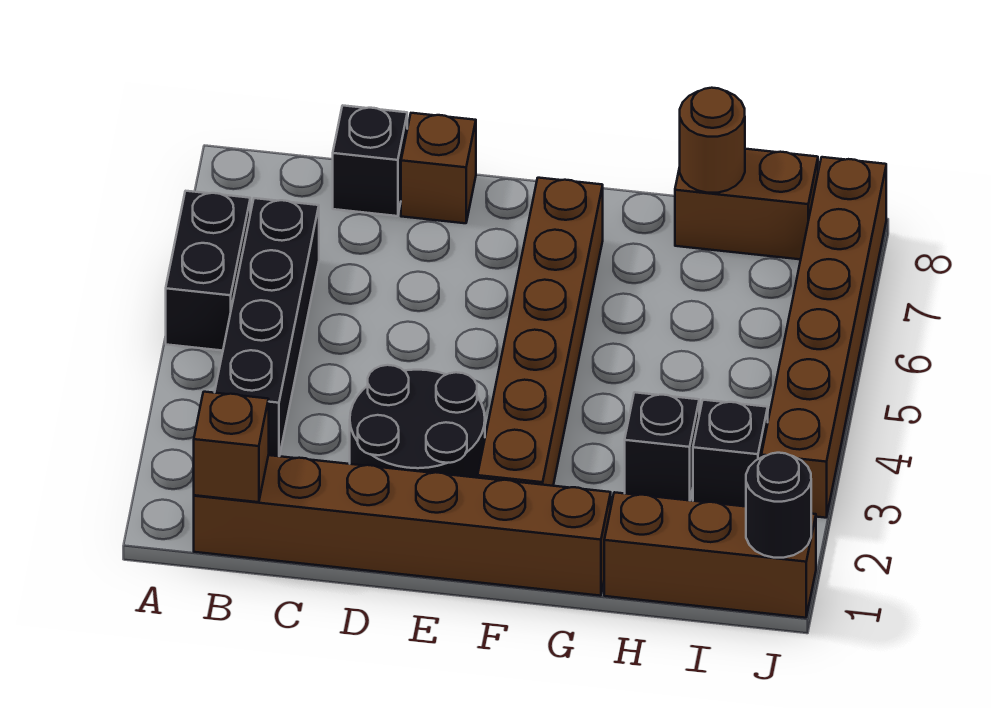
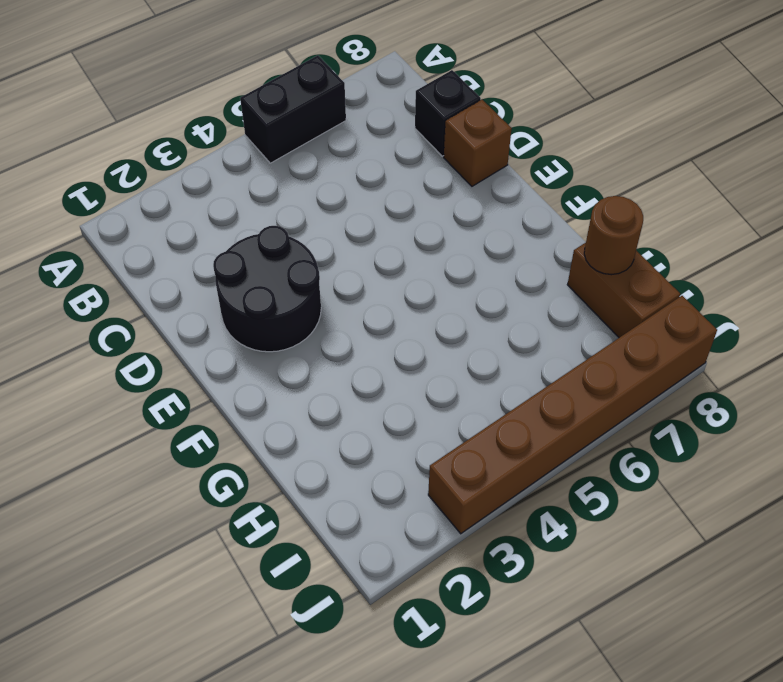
none -> brown brick B1:G1 level 1
none -> black brick B3:B6 level 1
none -> brown brick F2:F7 level 1

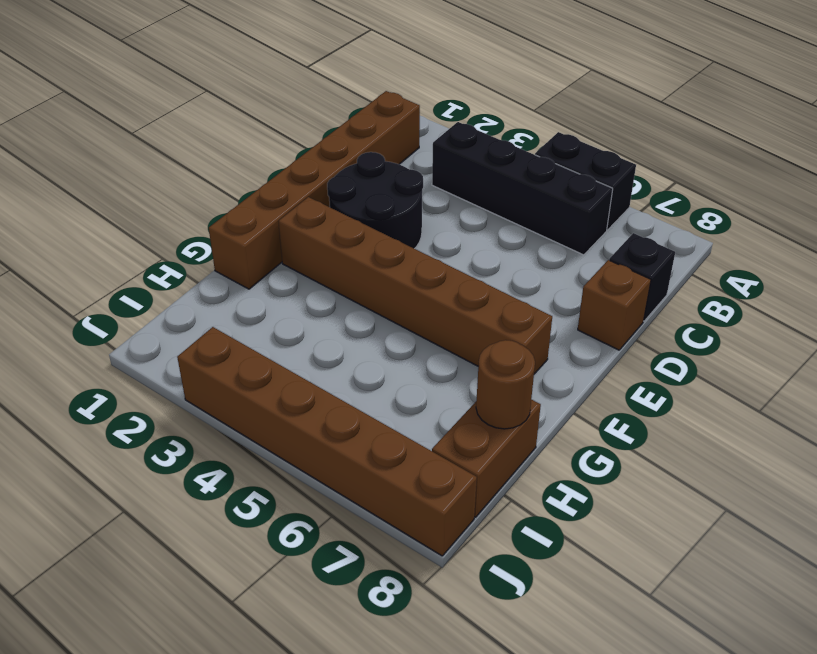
none -> brown brick H1:J1 level 1
none -> black brick H3 level 1
none -> black brick I3 level 1

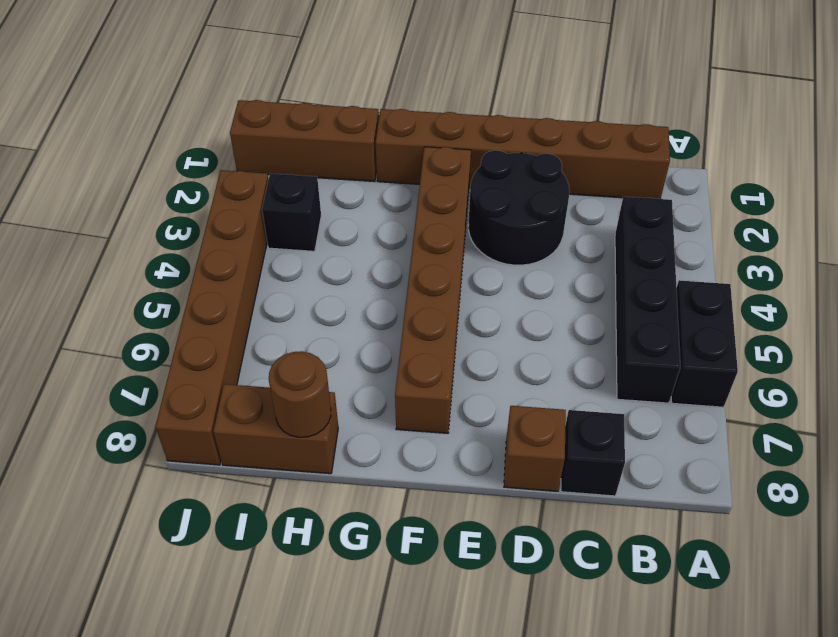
none -> black brick H3 level 1
none -> brown brick B1 level 2
none -> black round brick J1 level 2

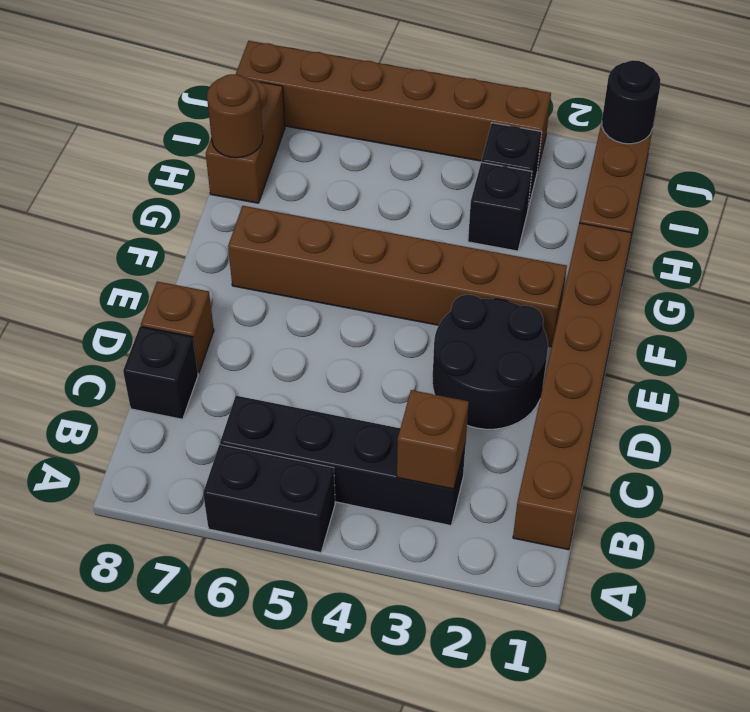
brown brick B3 level 2 -> brown brick B1 level 2

